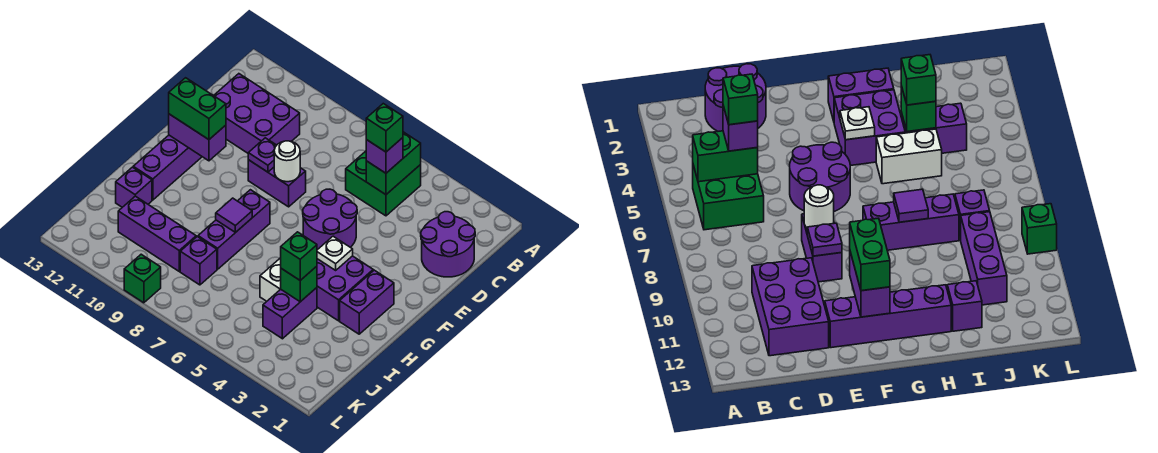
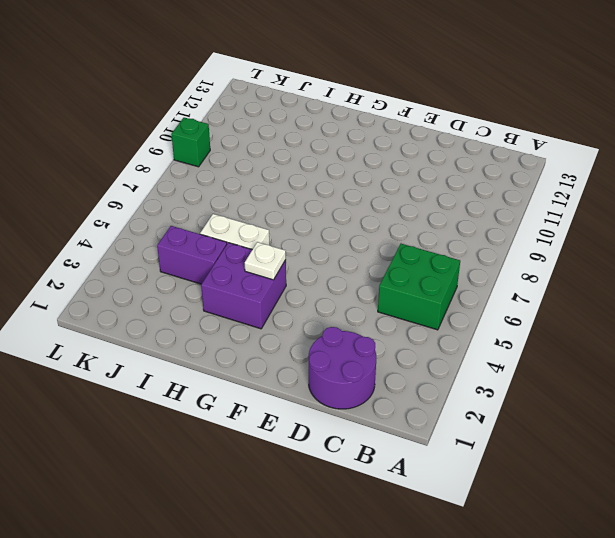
none -> purple brick C10:D12 level 1
none -> purple round brick E5:F6 level 1
none -> purple brick E8:E9 level 1

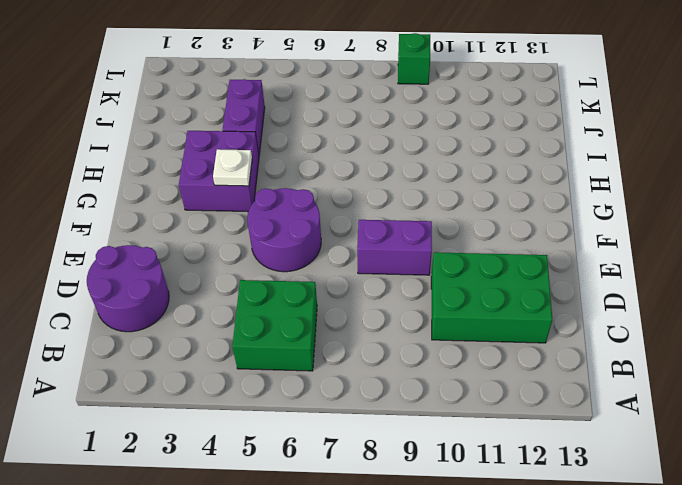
green brick C10:D12 level 1 -> purple brick C10:D12 level 1
none -> purple brick E12:H12 level 1
none -> purple brick G2:H2 level 1
none -> purple brick G8:I8 level 1

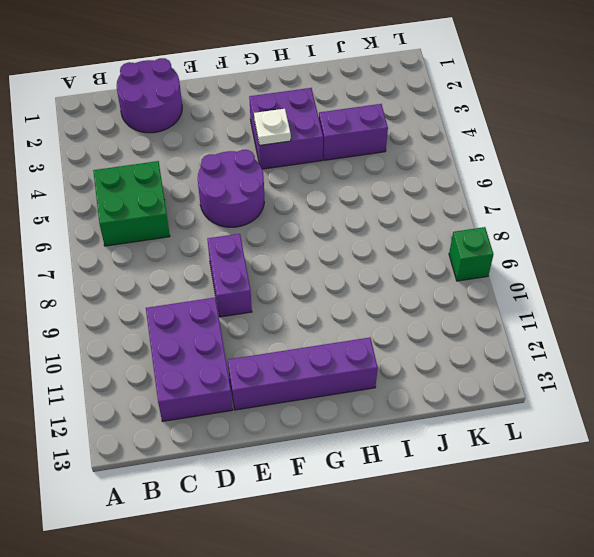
none -> purple brick G2:H2 level 1
none -> purple brick G8:I8 level 1
none -> white brick H5:I5 level 1

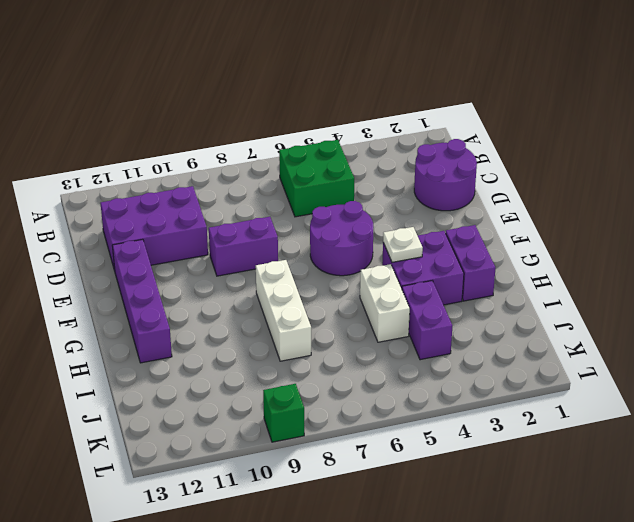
white brick G8:I8 level 1 -> purple brick G8:I8 level 1
none -> purple brick I12 level 1
none -> purple brick J8 level 1
none -> purple brick J9:J11 level 1

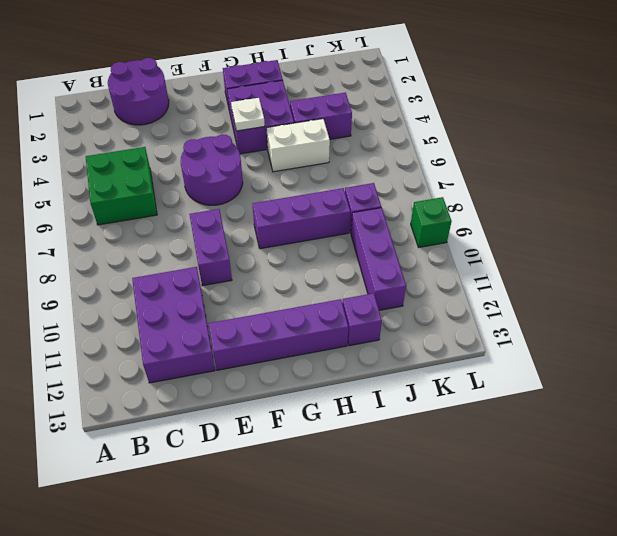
none -> green brick B5:C5 level 2
none -> white round brick E8 level 2
none -> purple plate E9 level 2

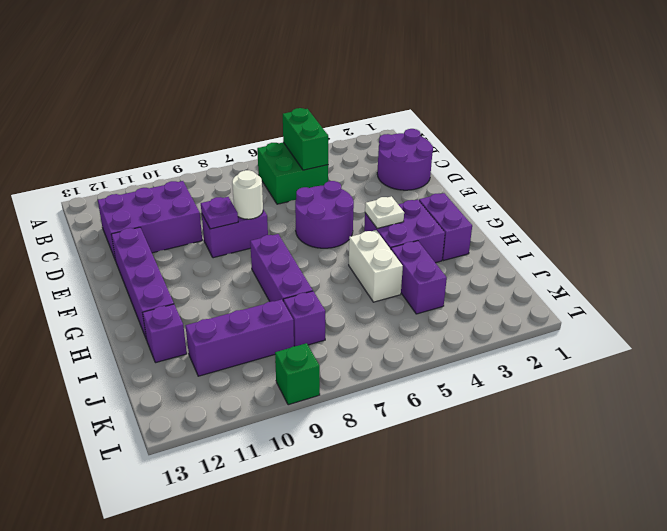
none -> purple brick F11:F12 level 2
none -> purple tile H8 level 2
none -> green brick I4 level 2

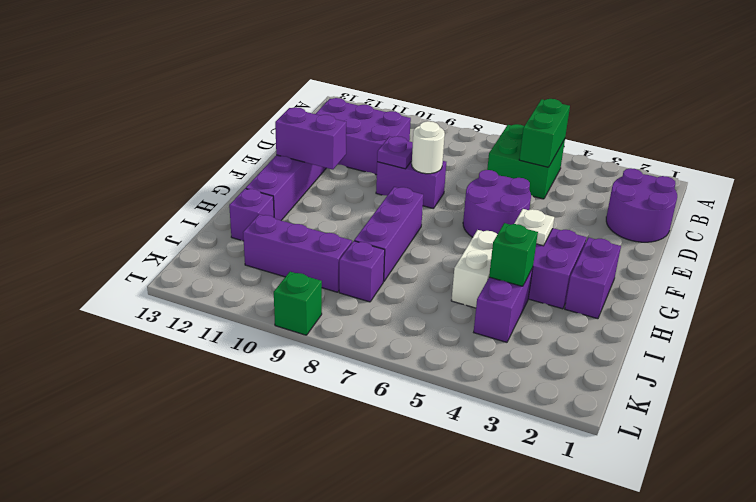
none -> purple tile H8 level 2
none -> purple brick C5 level 3
none -> green brick F11:F12 level 3

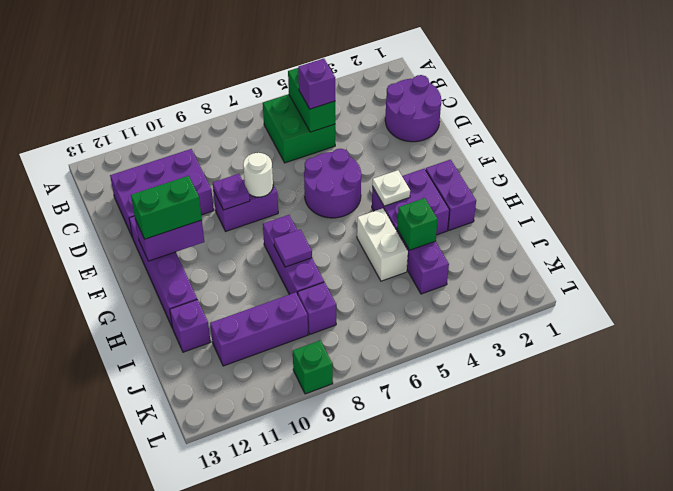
none -> green brick I4 level 3
none -> green brick C5 level 4

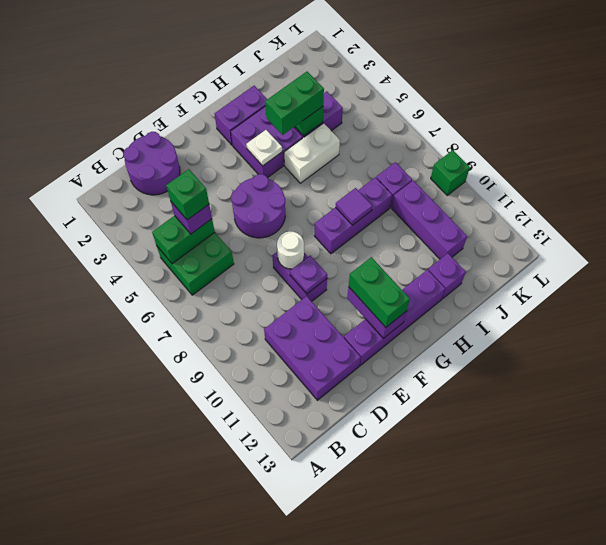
green brick H4:I4 level 3 -> green brick I4 level 3

